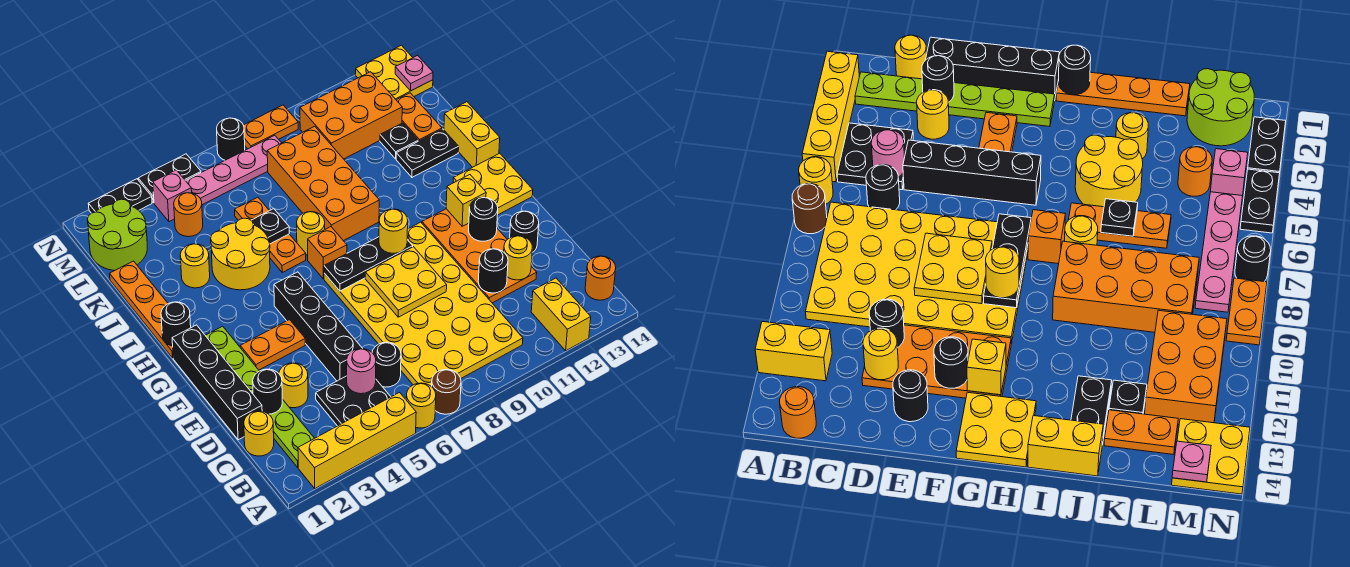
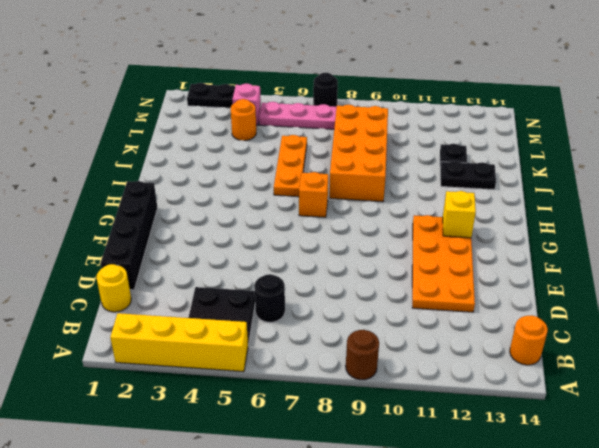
brown round brick A9 level 1 -> brown round brick A7 level 1
none -> yellow round brick A6 level 1
none -> yellow brick A12:B12 level 1
none -> lime plate B2:G2 level 1
none -> yellow plate B7:G10 level 1

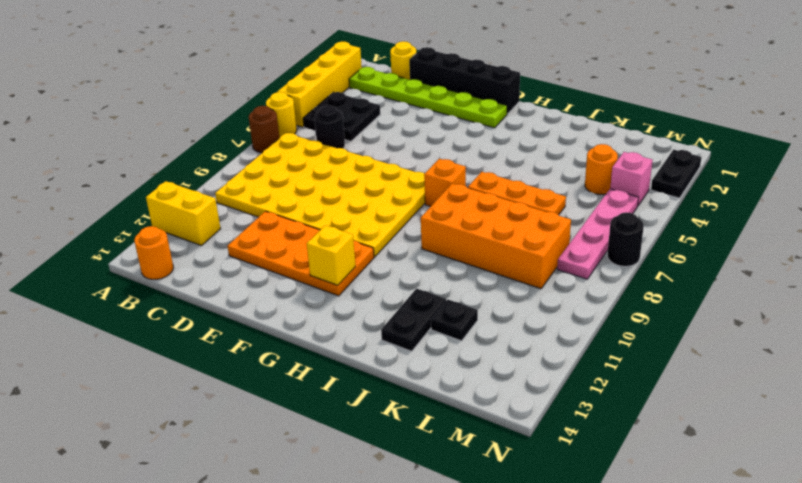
none -> yellow round brick D3 level 1
none -> black brick D5:G5 level 1
none -> black round brick E13 level 1
none -> orange plate F3:F4 level 1

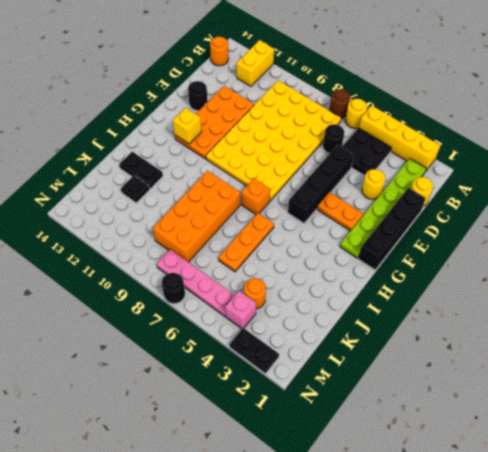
none -> yellow plate G13:H14 level 1
none -> orange plate H1:K1 level 1
none -> yellow round brick I4:J5 level 1
none -> yellow round brick I7 level 1

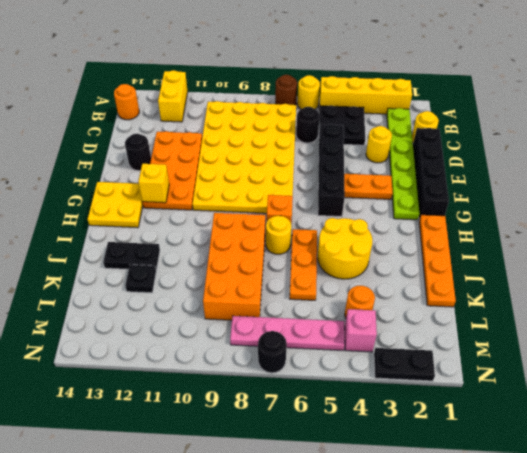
none -> yellow brick I14:J14 level 1
none -> yellow round brick J3 level 1
none -> orange plate K13:L13 level 1
none -> lime round brick L1:M2 level 1

